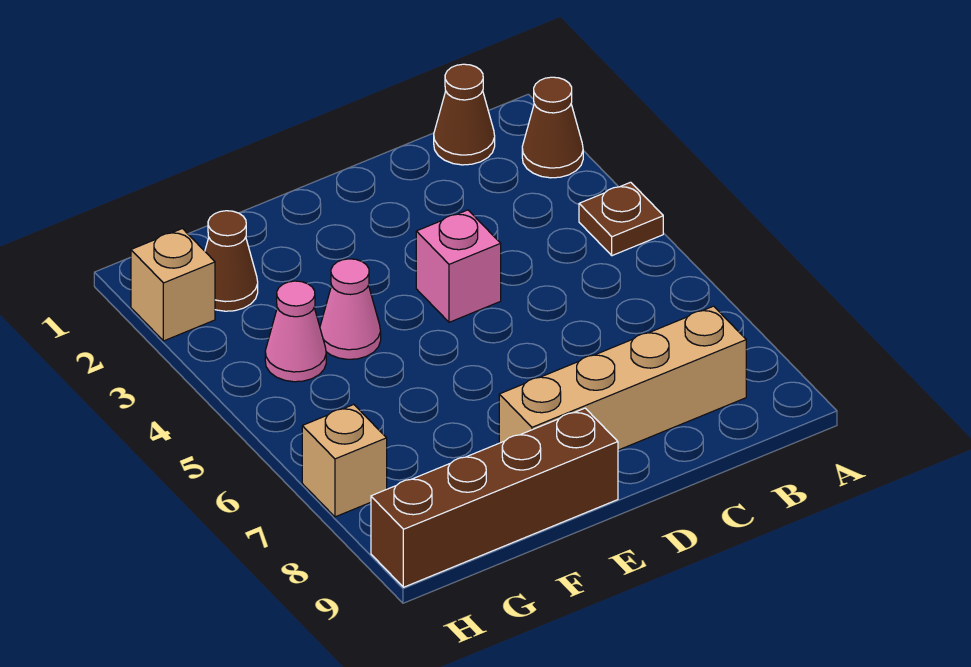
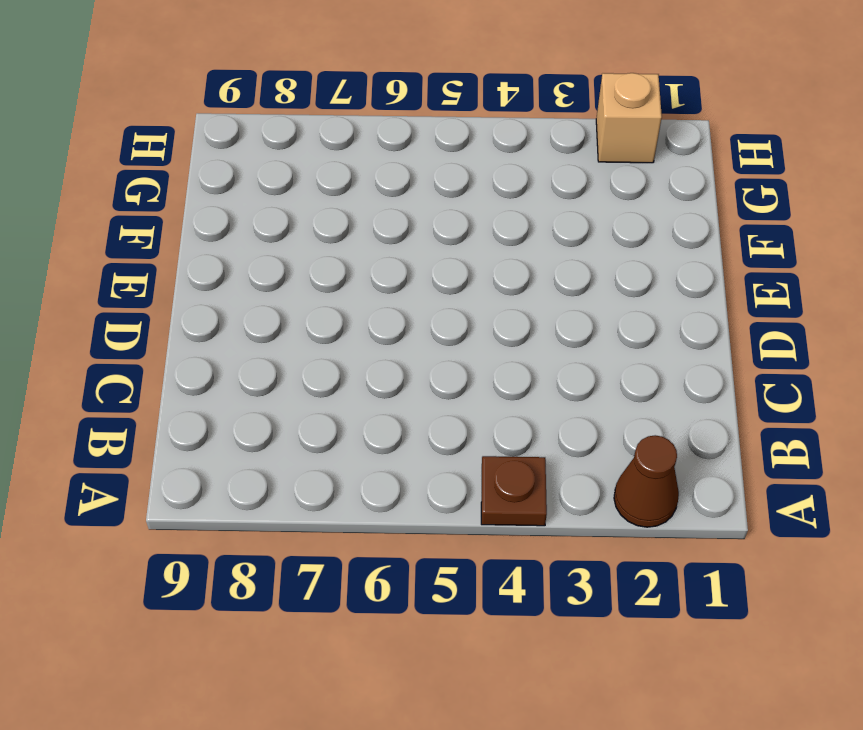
none -> brown cone B1 level 1
none -> tan brick B8:E8 level 1

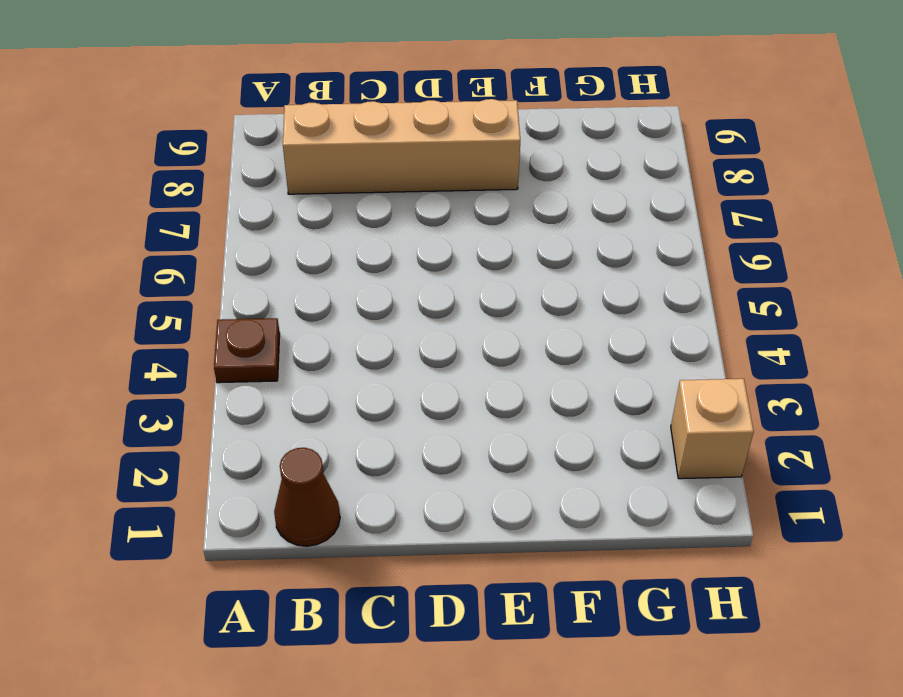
none -> brown cone A2 level 1
none -> pink brick D4 level 1

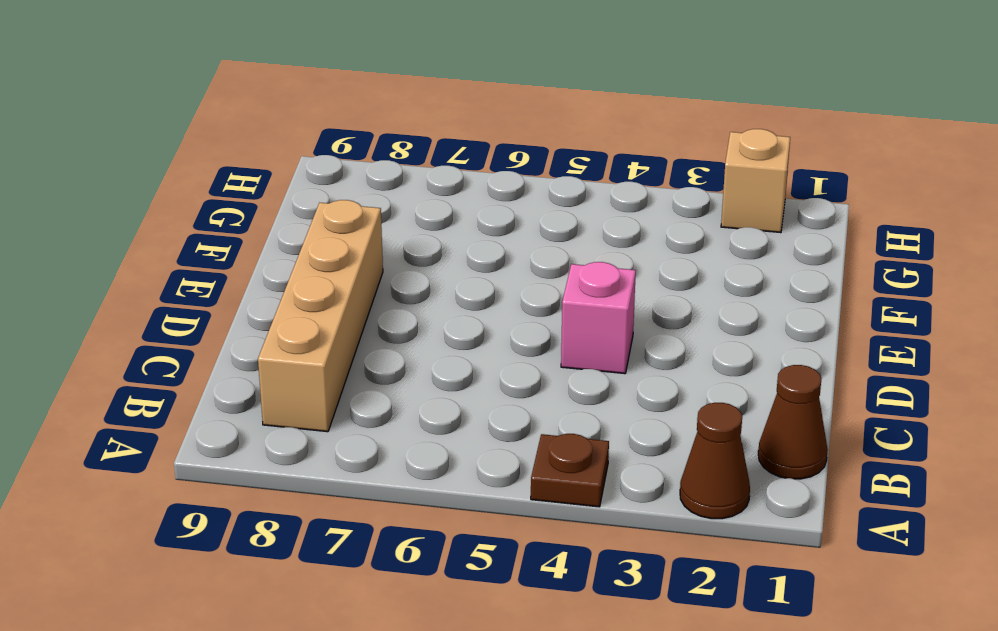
none -> brown brick E9:H9 level 1
none -> pink cone F4 level 1

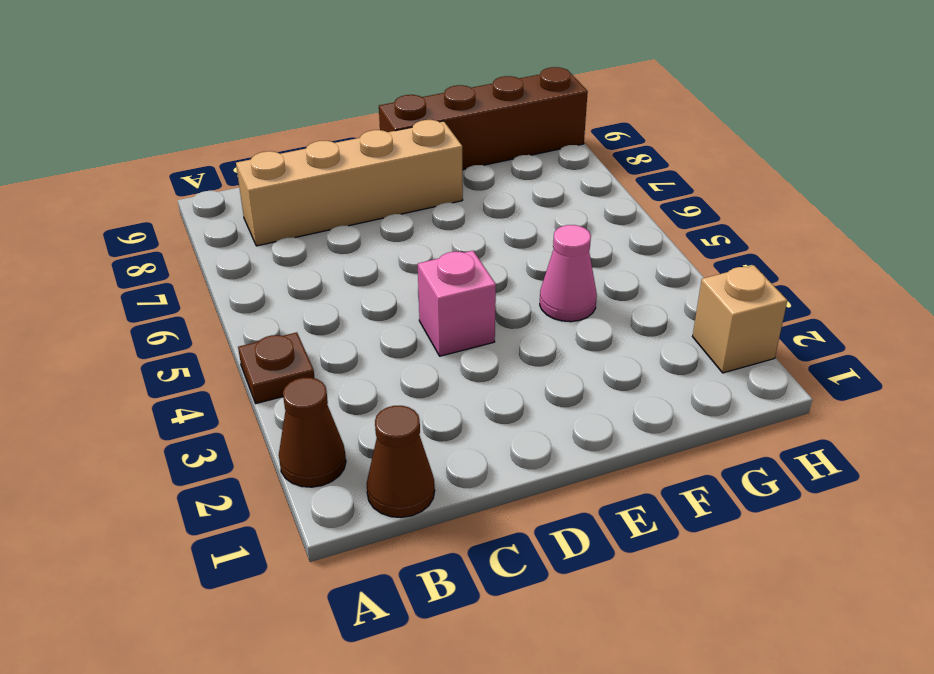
none -> brown cone G2 level 1
none -> pink cone G4 level 1

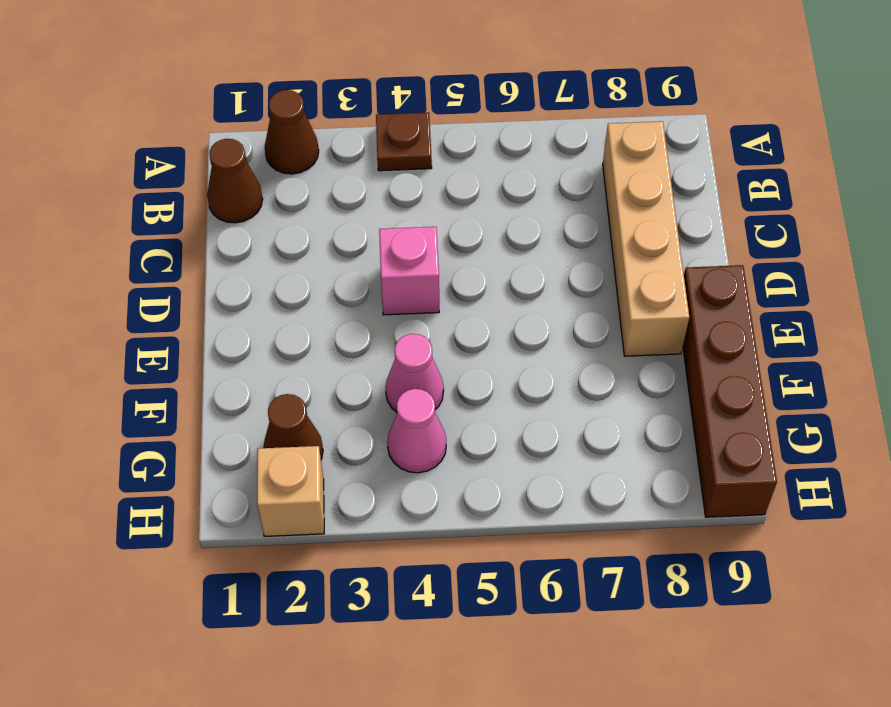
none -> tan brick H7 level 1

